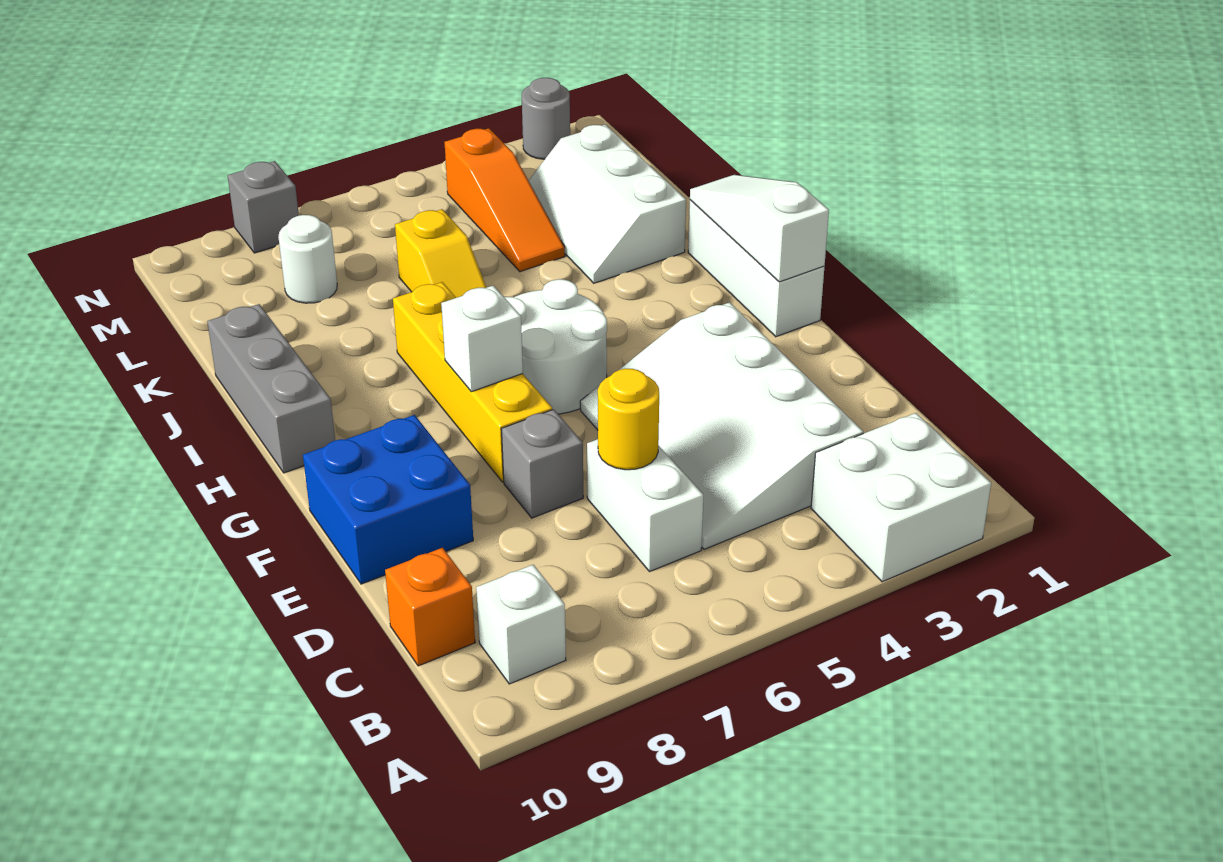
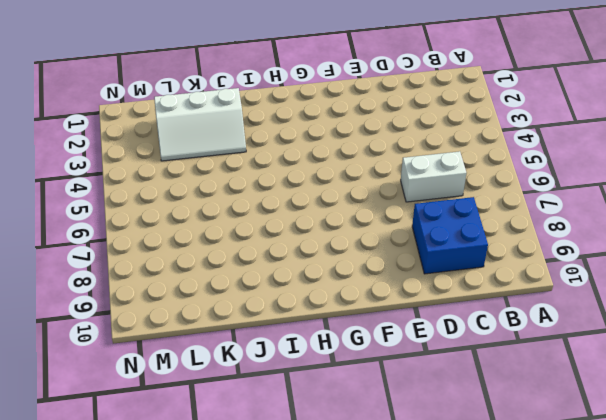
blue brick C8:D9 level 1 -> blue brick E9:F10 level 1
none -> white brick A2:B3 level 1
none -> white brick B9 level 1
none -> white slope C3:F5 level 1 top 3

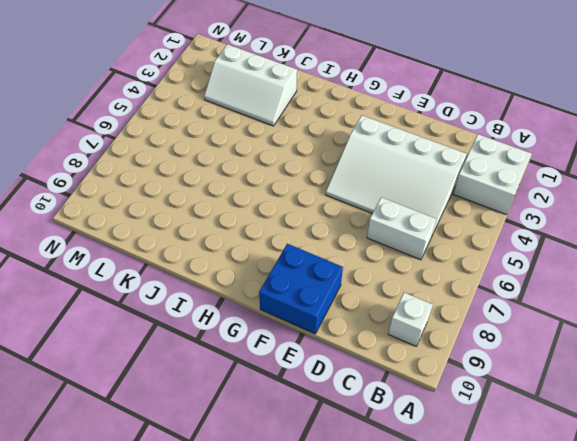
none -> orange brick C10 level 1
none -> grey brick E7 level 1
none -> yellow brick F7:I7 level 1

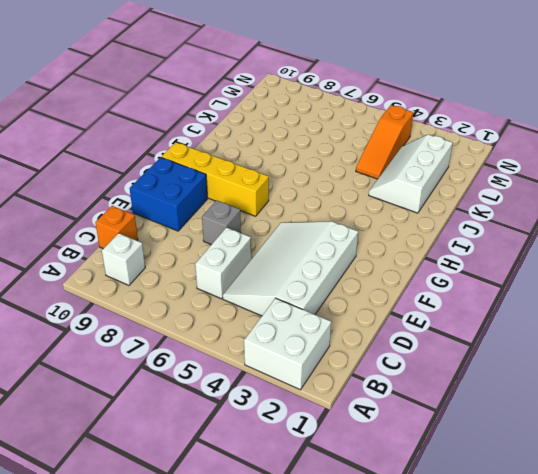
yellow brick G7:G10 level 1 -> yellow brick F7:I7 level 1
none -> white brick G1:I1 level 1
none -> white round brick G5:H6 level 1
none -> grey brick H10:J10 level 1

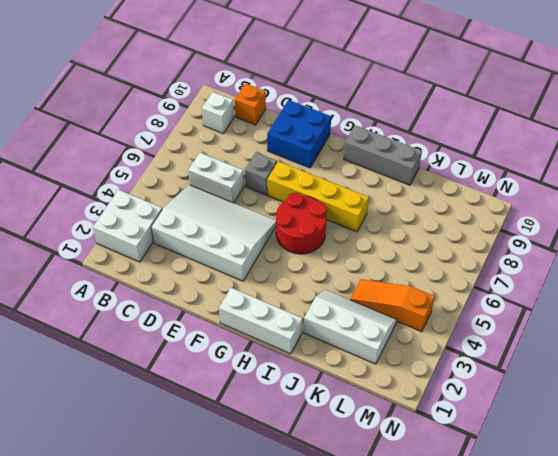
red round brick G5:H6 level 1 -> white round brick G5:H6 level 1
none -> yellow slope J6:K6 level 1 top K
none -> white round brick L8 level 1
none -> grey round brick N2 level 1

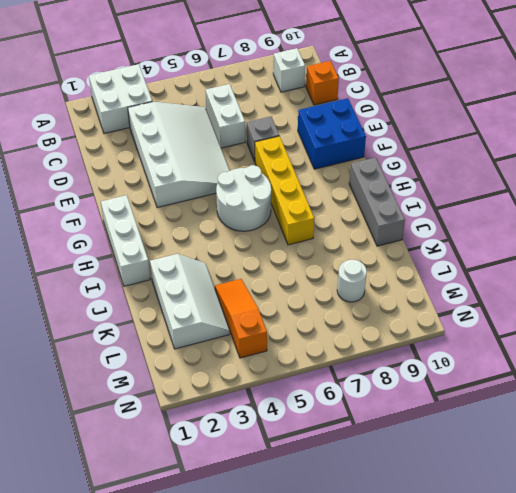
none -> yellow slope J6:K6 level 1 top K
none -> grey round brick N2 level 1
none -> grey brick N8 level 1

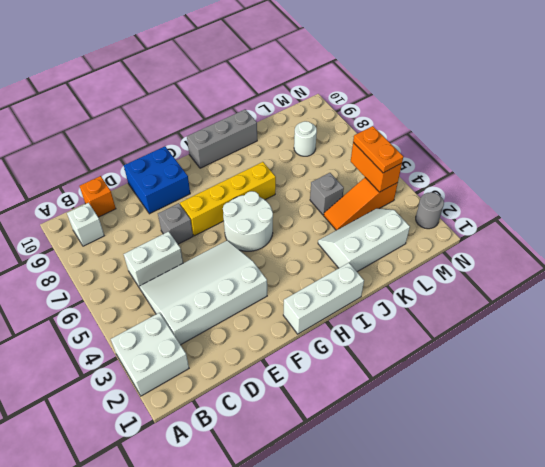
grey brick K5 level 1 -> grey brick N8 level 1
orange brick M4:M5 level 2 -> none
orange plate M4:M5 level 3 -> none
none -> yellow slope J6:K6 level 1 top K
none -> yellow round brick D6 level 2
none -> white slope G1:I1 level 2 top G

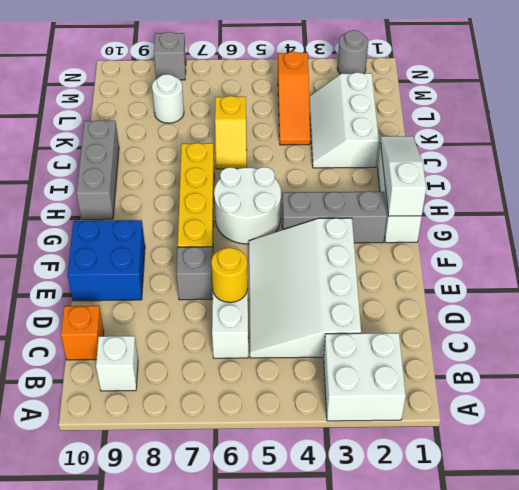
grey brick G2:G4 level 1 -> none
none -> white brick G7 level 2

